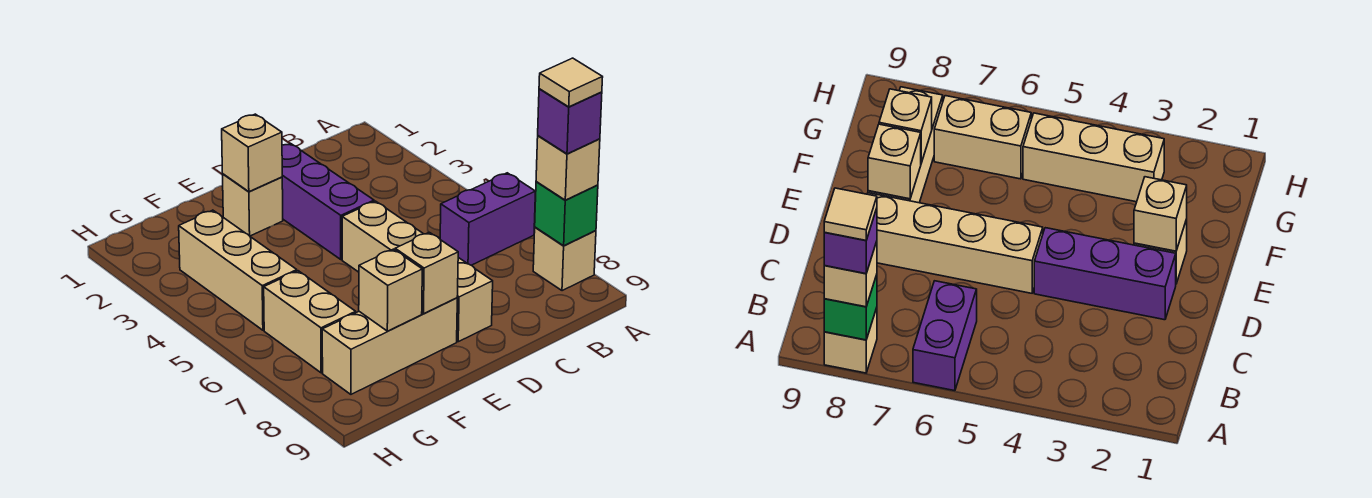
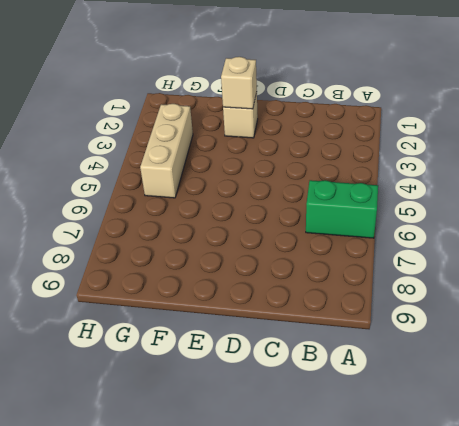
green brick A6:B6 level 1 -> purple brick A6:B6 level 1
none -> tan brick A8 level 1
none -> purple brick D2:D4 level 1
none -> tan brick D5:D8 level 1

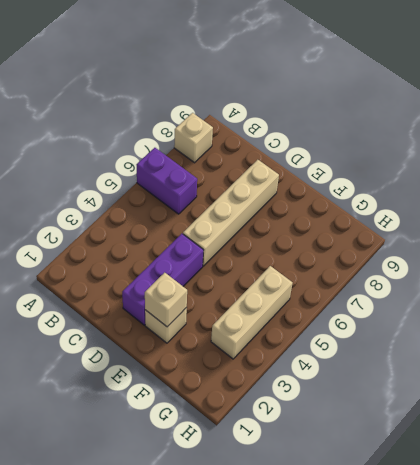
none -> tan brick E8:G8 level 1
none -> tan brick G6:G7 level 1
none -> green brick A8 level 2

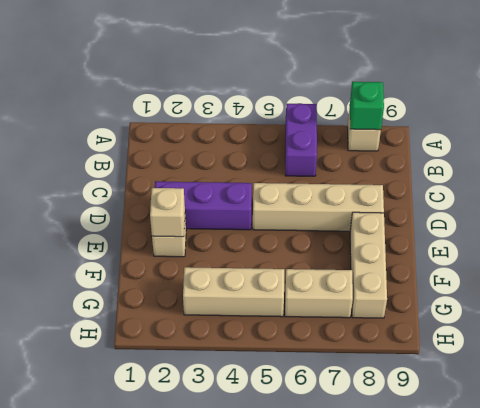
none -> tan brick E8 level 2
none -> tan brick F8 level 2
none -> tan brick A8 level 3

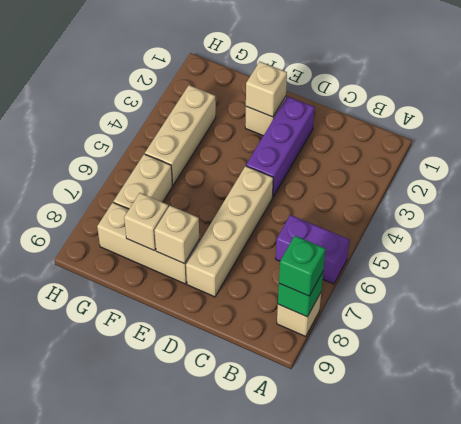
green brick A8 level 3 -> tan brick A8 level 3
none -> purple brick A8 level 4
none -> tan tile A8 level 5

